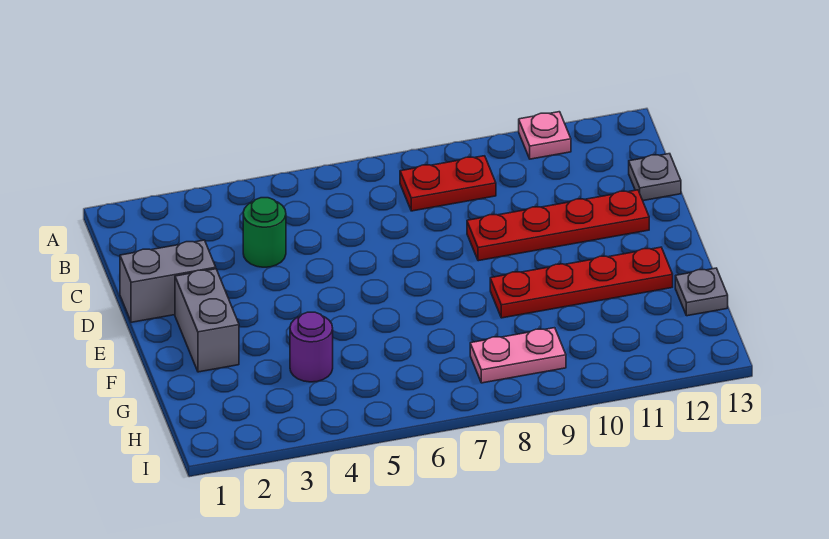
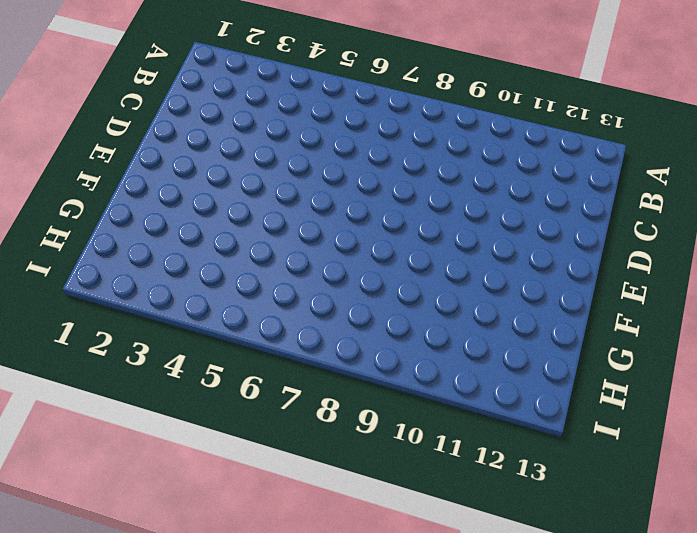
none -> pink plate A11 level 1
none -> red plate B8:B9 level 1

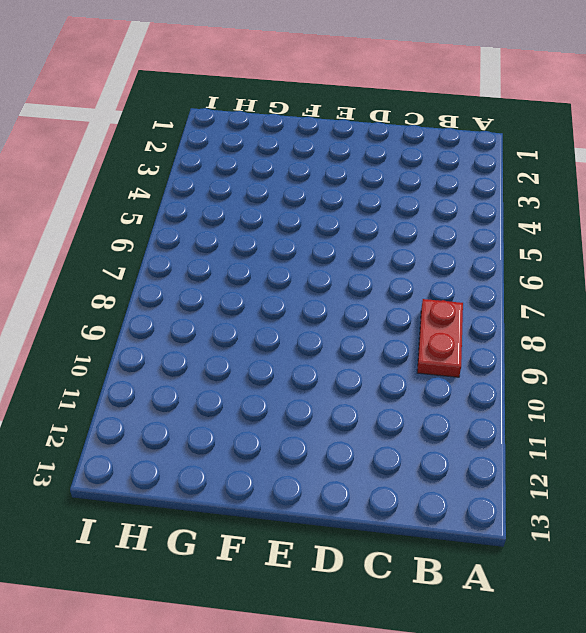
none -> pink plate A11 level 1
none -> green round brick C4 level 1

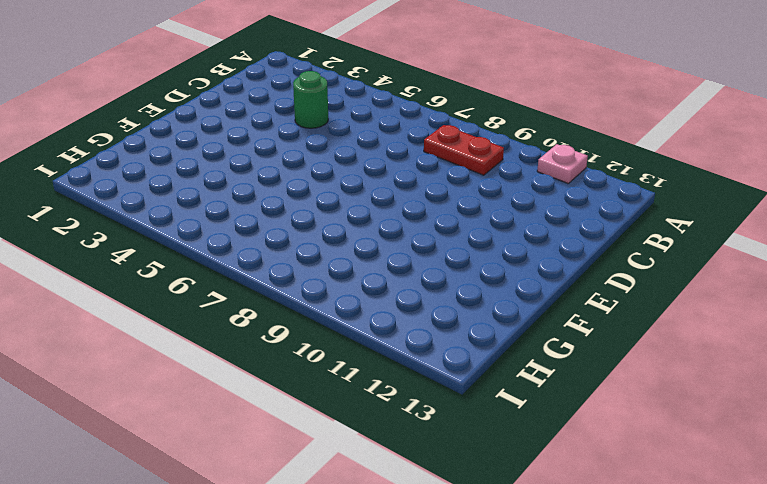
none -> grey plate C13 level 1
none -> grey brick D1:D2 level 1

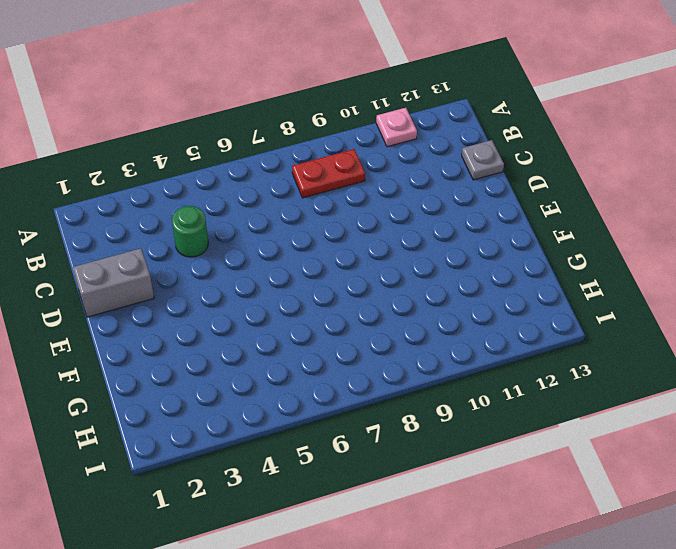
none -> red plate D9:D12 level 1
none -> grey brick E2:F2 level 1

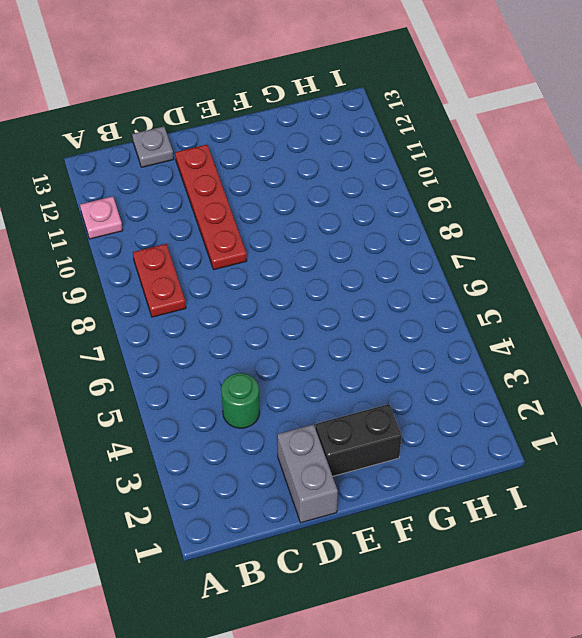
black brick E2:F2 level 1 -> grey brick E2:F2 level 1
none -> red plate F9:F12 level 1
none -> purple round brick G4 level 1

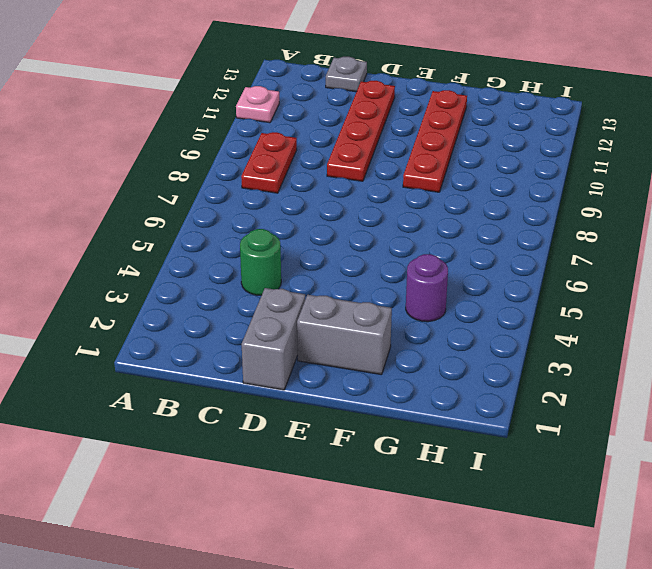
none -> grey plate G13 level 1
none -> pink plate H8:H9 level 1

